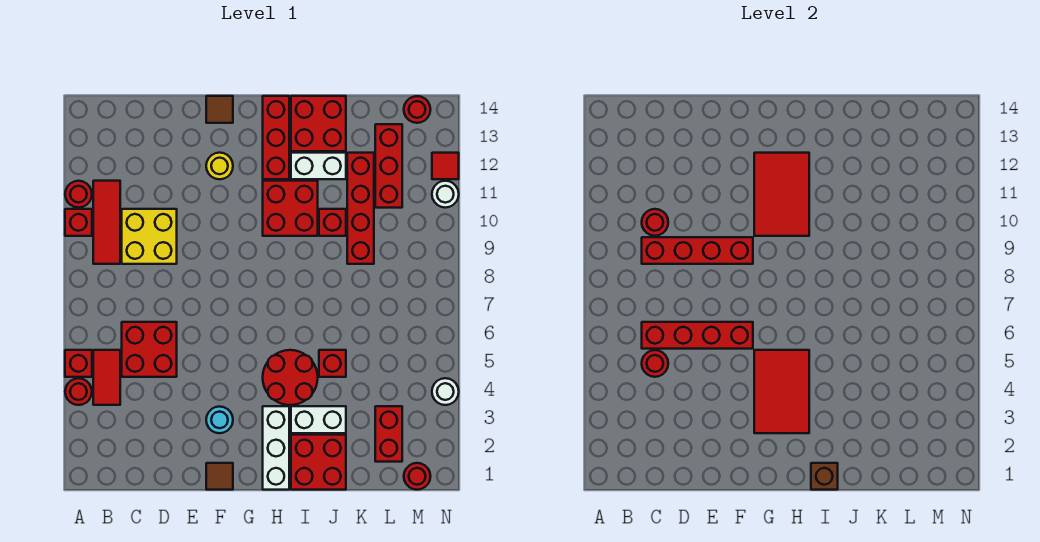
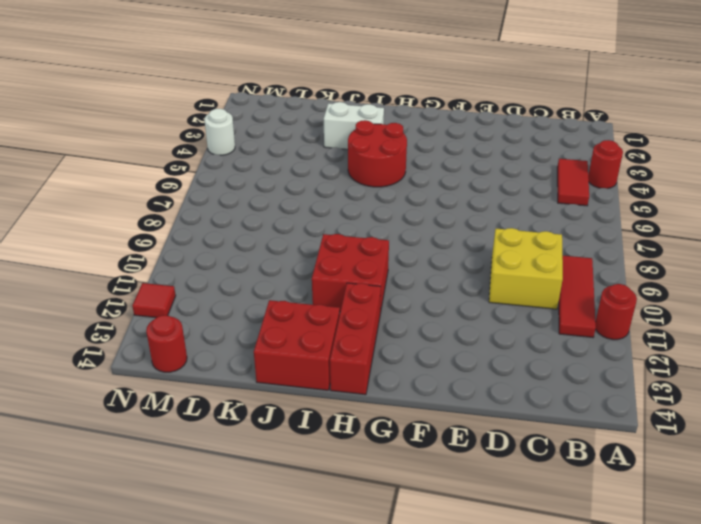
none -> red brick A5 level 1
none -> red brick A10 level 1
none -> red brick C5:D6 level 1
none -> brown tile F1 level 1

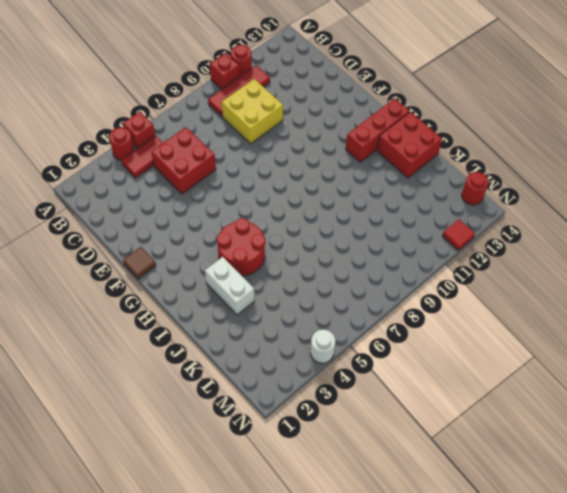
none -> cyan round brick F3 level 1
none -> yellow round brick F12 level 1
none -> brown tile F14 level 1
none -> white brick H1:H3 level 1

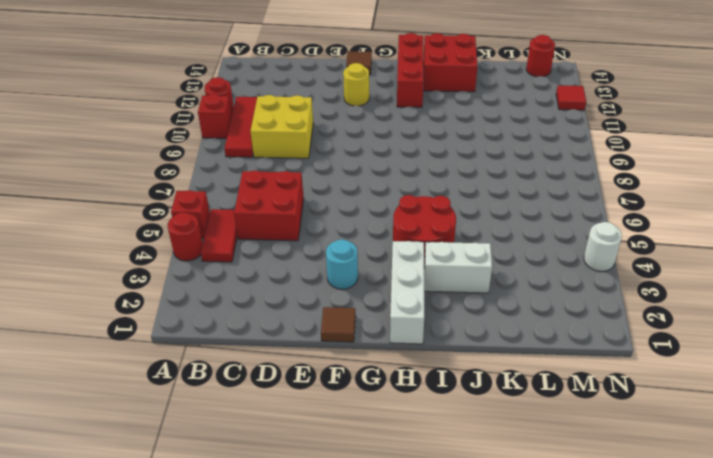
none -> red brick H10:I11 level 1
none -> red brick I1:J2 level 1
none -> white brick I12:J12 level 1
none -> red brick J5 level 1

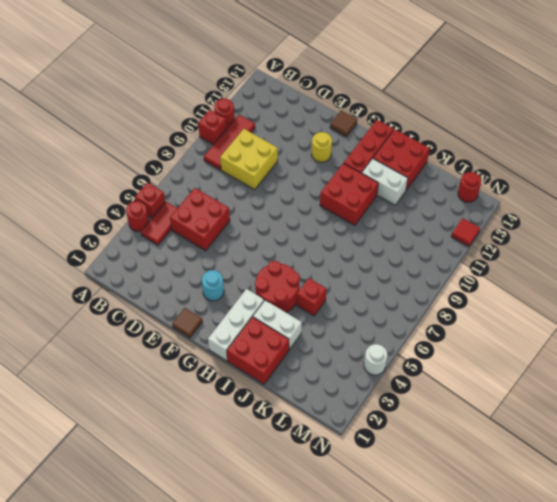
none -> red brick J10 level 1
none -> red brick K9:K12 level 1
none -> red brick L2:L3 level 1
none -> red brick L11:L13 level 1

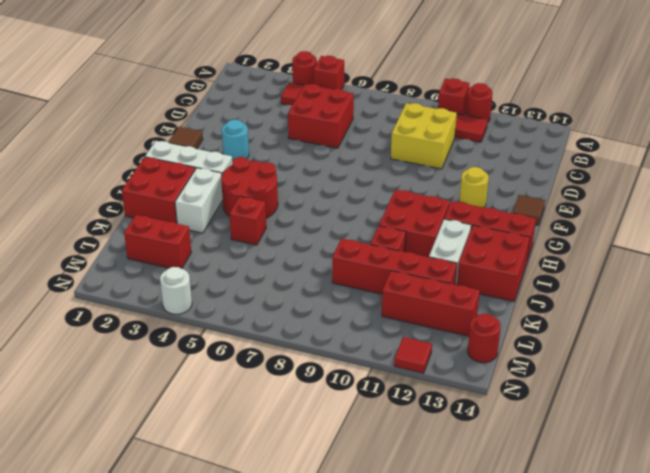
none -> red round brick M1 level 1
none -> white round brick N11 level 1
none -> red round brick C5 level 2
none -> red brick C6:F6 level 2

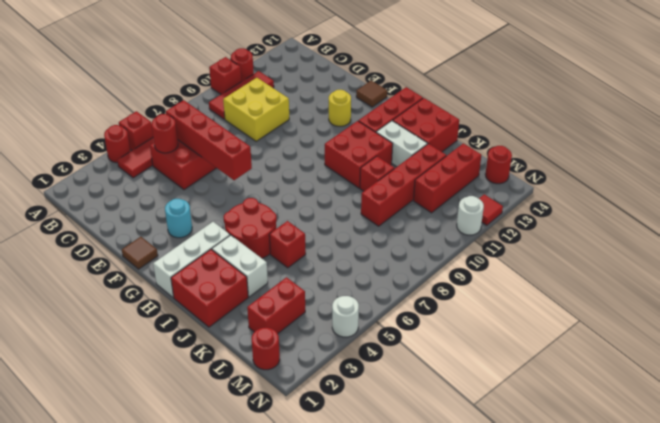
none -> red brick C9:F9 level 2
none -> red round brick C10 level 2
none -> red tile G3:H5 level 2
none -> red tile G10:H12 level 2

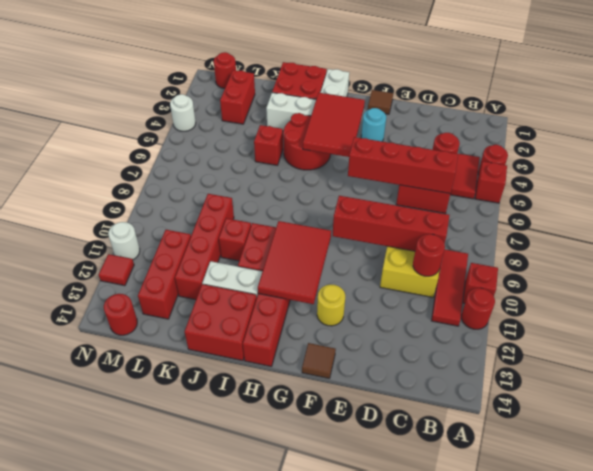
none -> brown brick I1 level 2

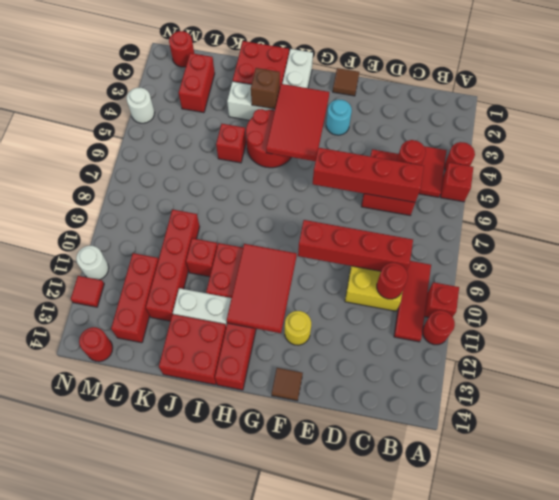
brown brick I3 level 2 -> brown brick I1 level 2

